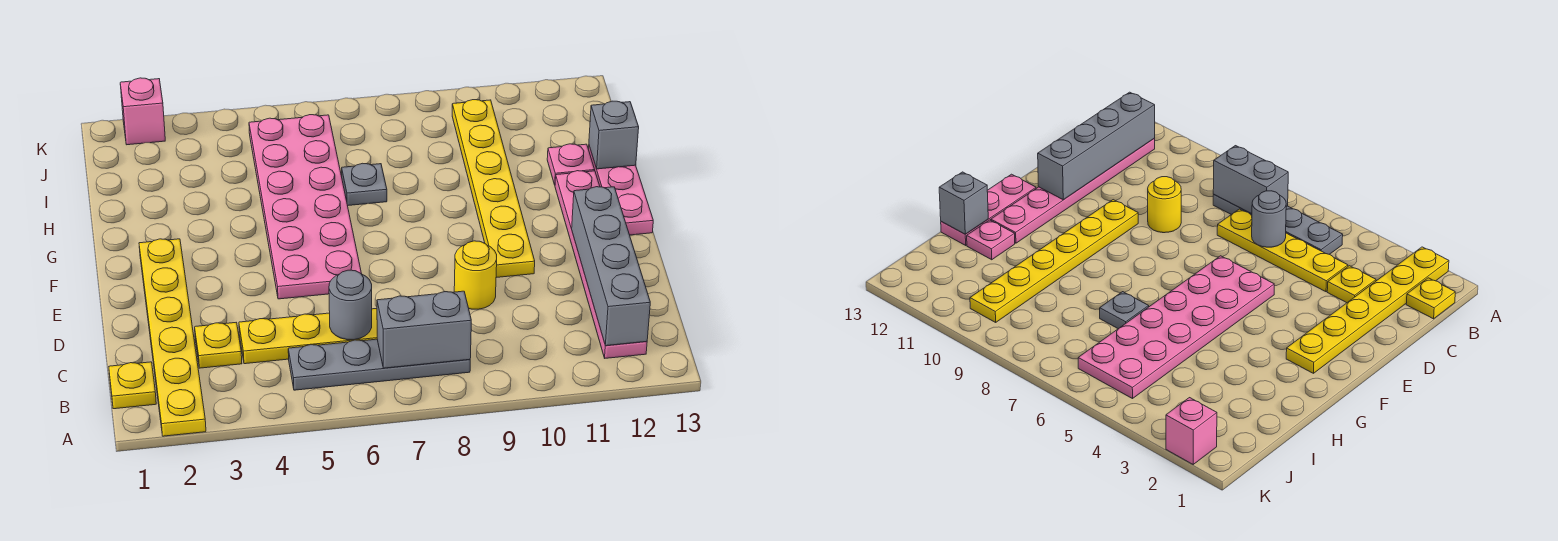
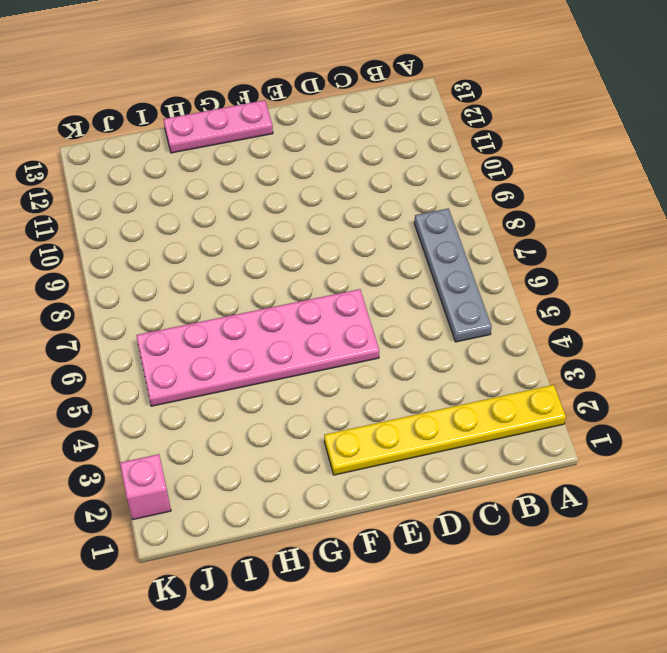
none -> yellow plate B1 level 1
none -> pink plate B12:G12 level 1
none -> yellow plate C3 level 1

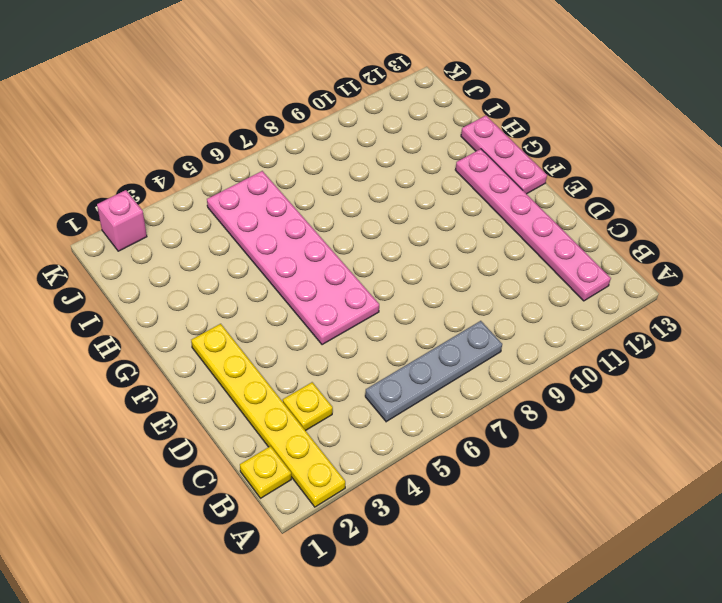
none -> yellow plate C4:C7 level 1
none -> yellow round brick D9 level 1
none -> yellow plate E10:J10 level 1

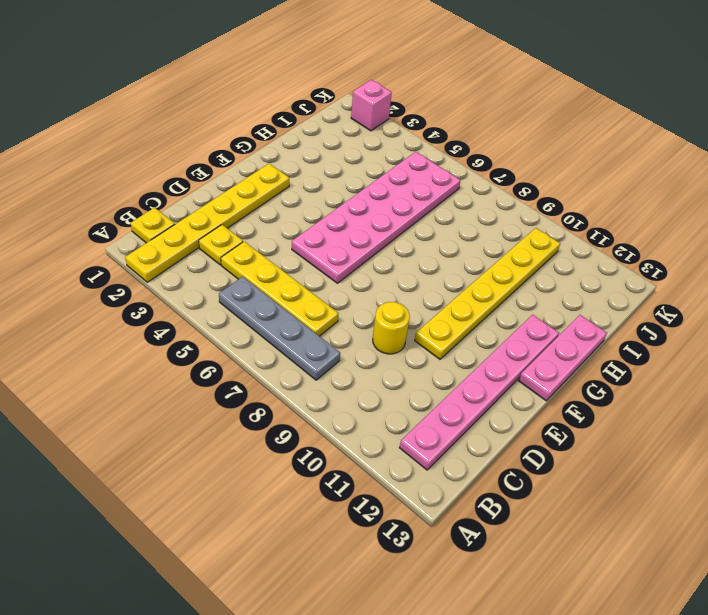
none -> grey plate H7 level 1
none -> pink plate H12 level 1
none -> grey brick B7:B8 level 2

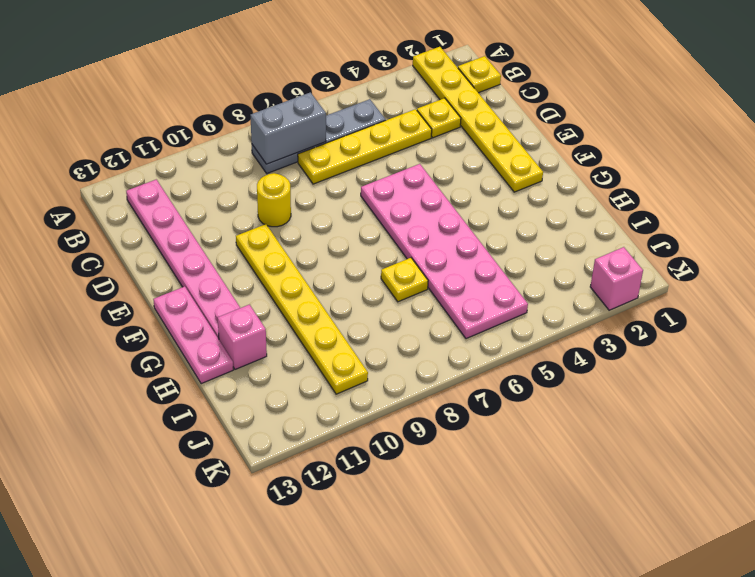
yellow plate H7 level 1 -> grey plate H7 level 1
pink brick H12 level 1 -> pink plate H12 level 1
none -> grey brick B12:E12 level 2
none -> grey round brick C6 level 2
none -> grey brick H13 level 2

